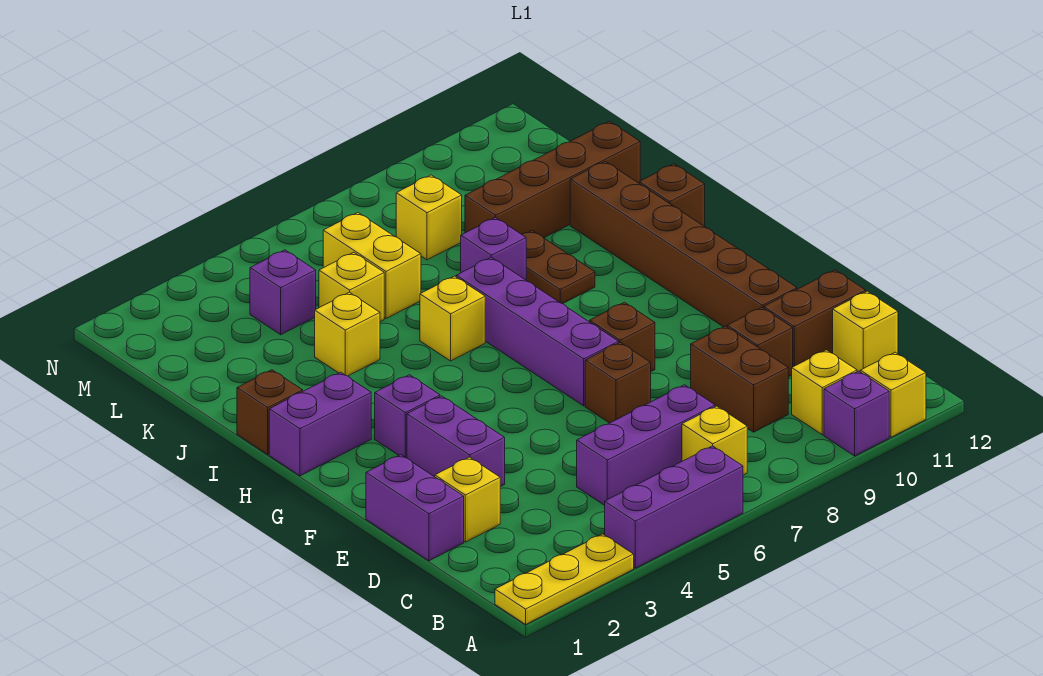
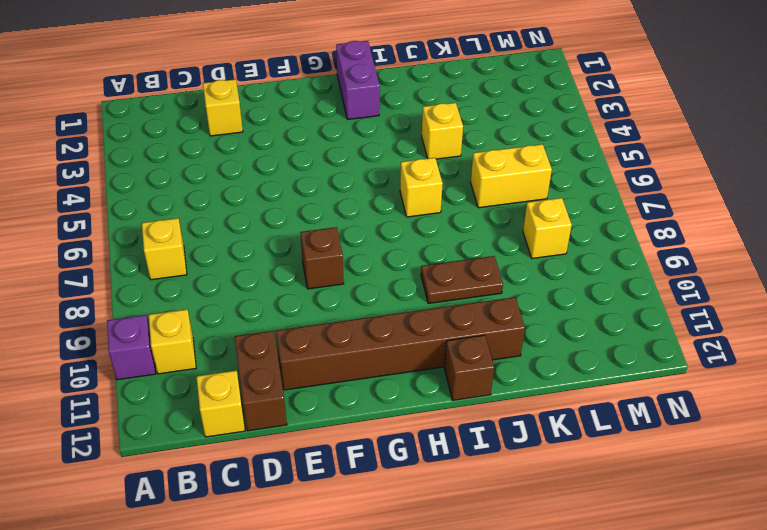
none -> yellow plate A1:A3 level 1
none -> purple brick A4:A6 level 1
none -> yellow brick A11 level 1
none -> purple brick C5:C7 level 1

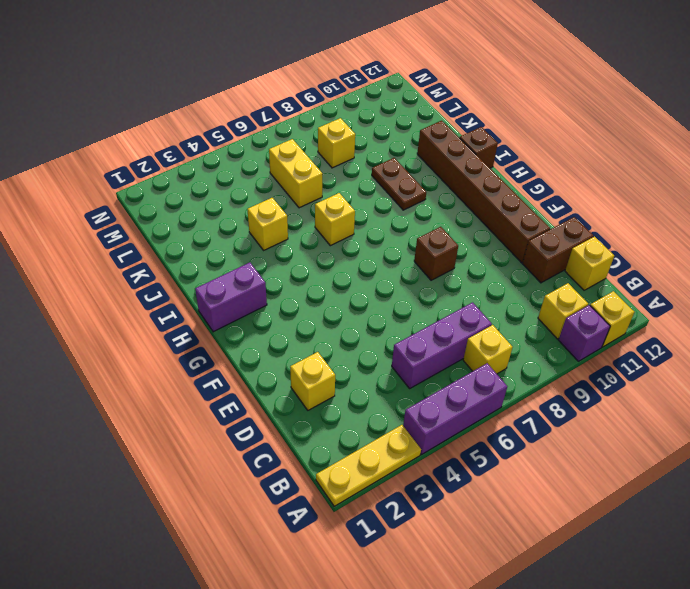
none -> brown brick C9:D9 level 1
none -> purple brick D1:E1 level 1
none -> brown brick D10 level 1
none -> purple brick E3:F3 level 1

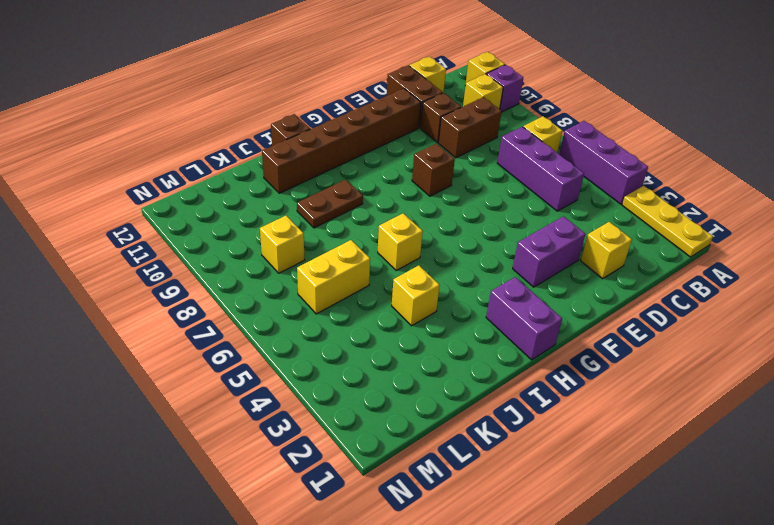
none -> purple brick D1:E1 level 1
none -> brown brick E7 level 1
none -> purple brick F7:I7 level 1
none -> purple brick G3 level 1

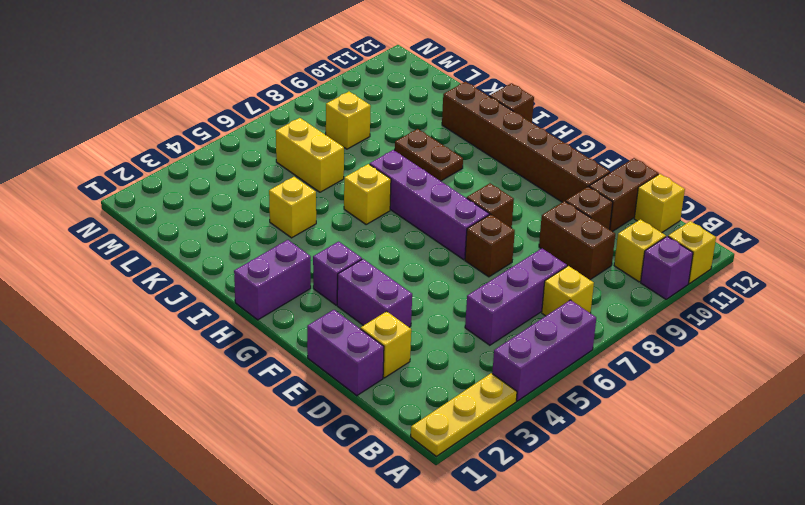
none -> brown brick I1 level 1
none -> purple brick J8 level 1
none -> yellow brick K5 level 1
none -> brown brick K9:K12 level 1

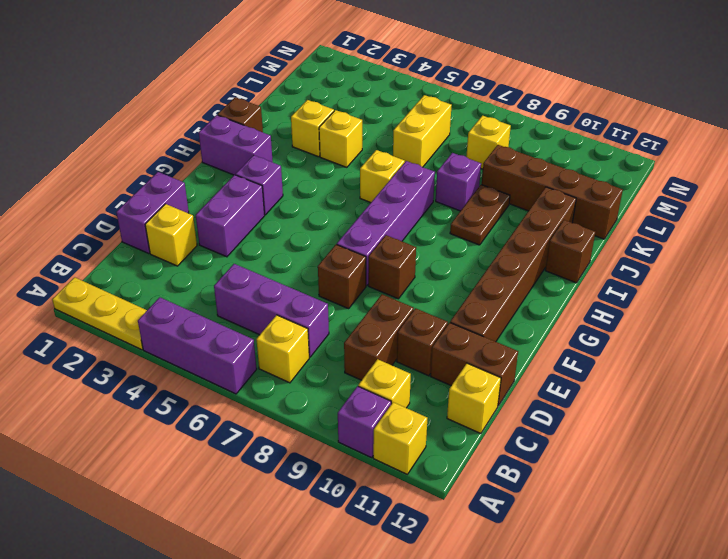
yellow brick J3 level 1 -> yellow brick K5 level 1
none -> purple brick L4 level 1

